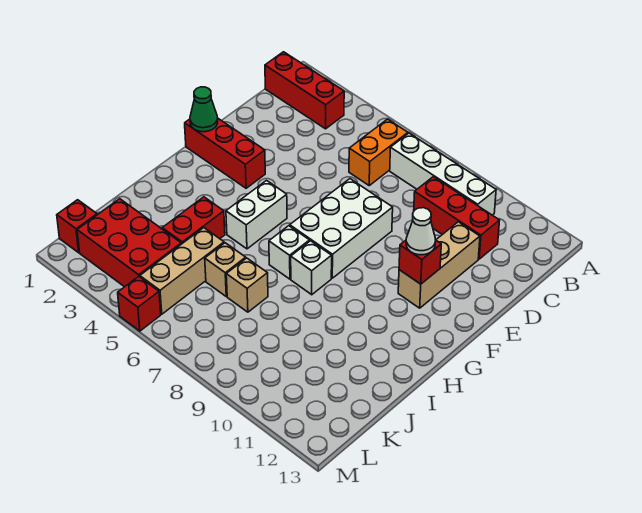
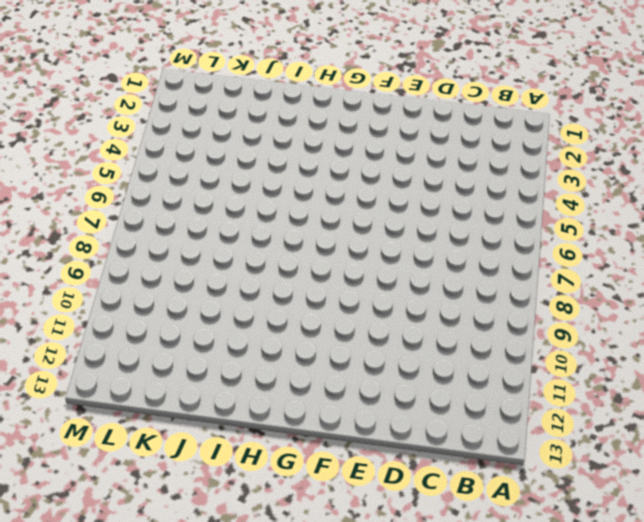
none -> red brick B1:B3 level 1
none -> orange brick B6:C6 level 1
none -> white brick B7:B10 level 1

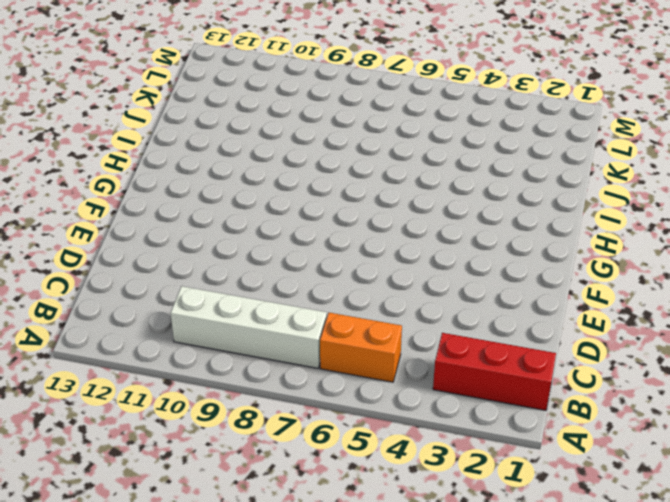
orange brick B5:B6 level 1 -> orange brick B6:C6 level 1
none -> red brick C9:C11 level 1
none -> tan brick D11:F11 level 1
none -> white brick E7:G8 level 1

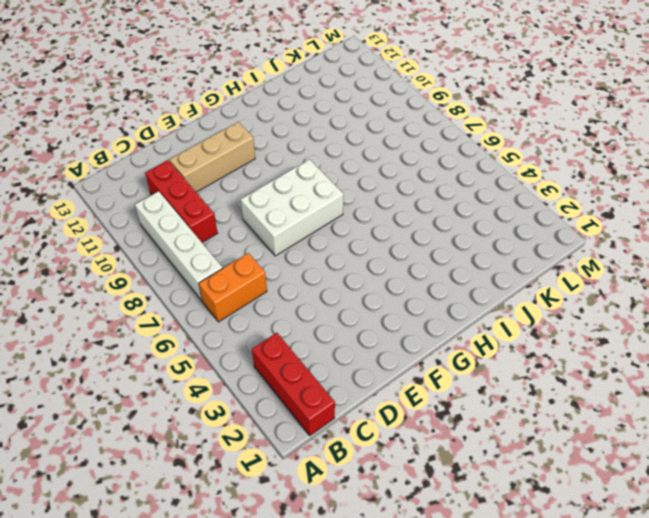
none -> red brick F1:F3 level 1
none -> white brick G5:H5 level 1
none -> white brick H7 level 1

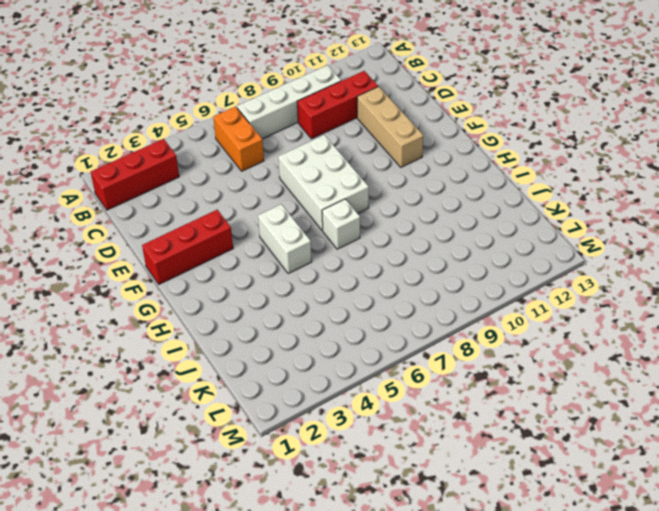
none -> white brick H8 level 1
none -> red brick I4:J4 level 1
none -> tan brick J5:L5 level 1

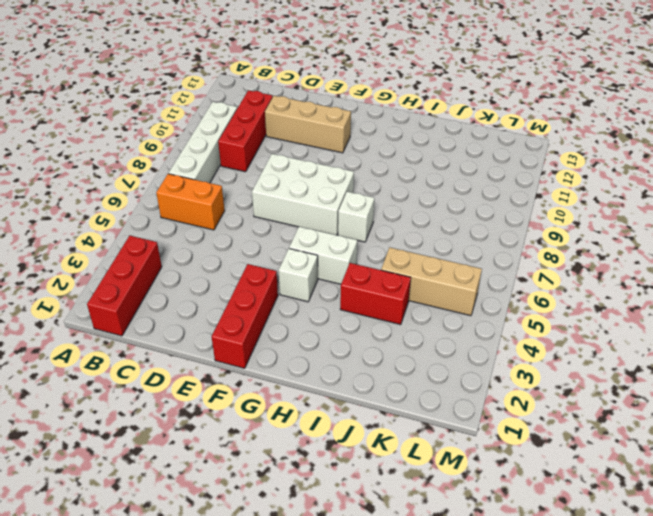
white brick G4 level 1 -> white brick H8 level 1
none -> tan brick J6 level 1
none -> tan brick J7 level 1
none -> red brick K2:L4 level 1

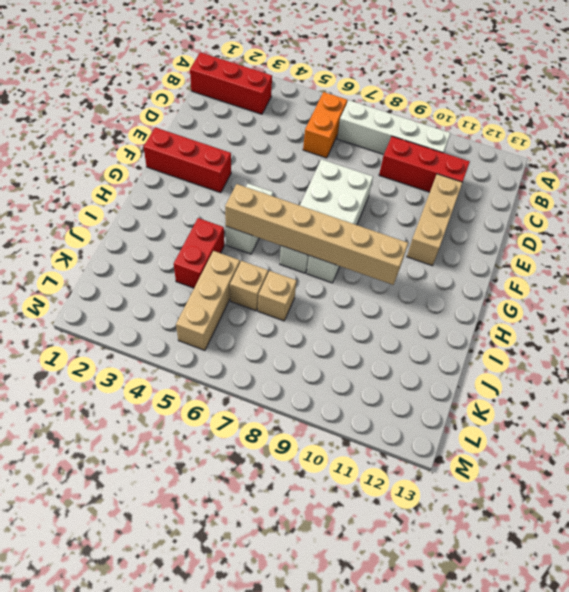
tan brick H5:H10 level 2 -> none
none -> red brick K2:L4 level 1
none -> red brick L1 level 1
none -> red brick M5 level 1

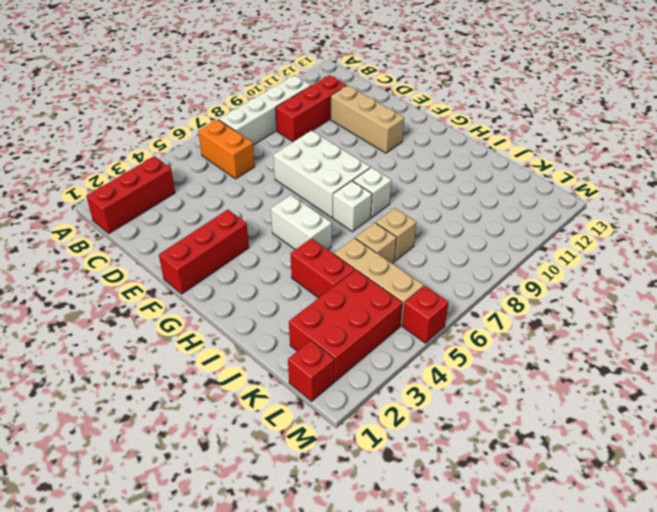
none -> green cone F1 level 2
none -> red brick F11 level 2
none -> white cone F11 level 3

